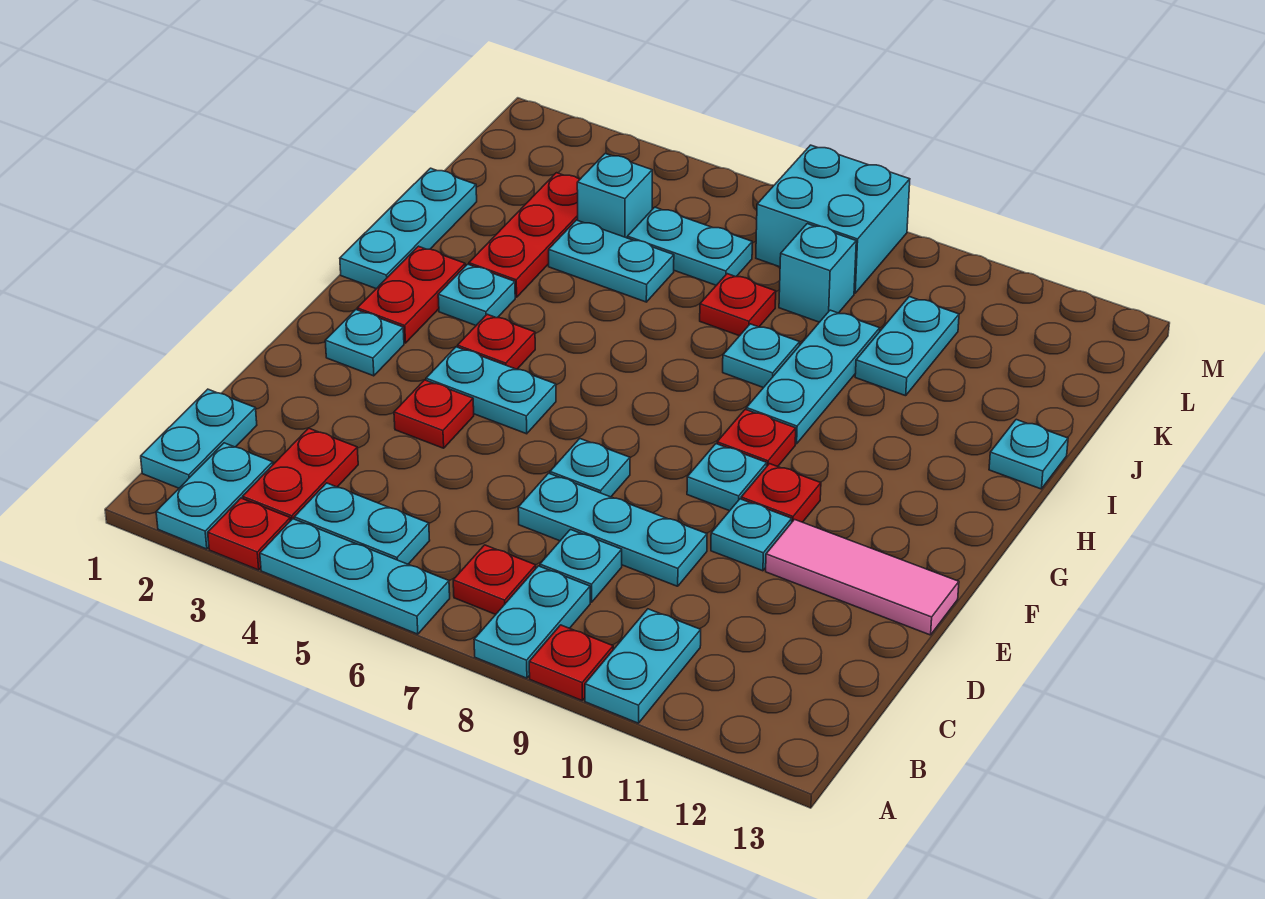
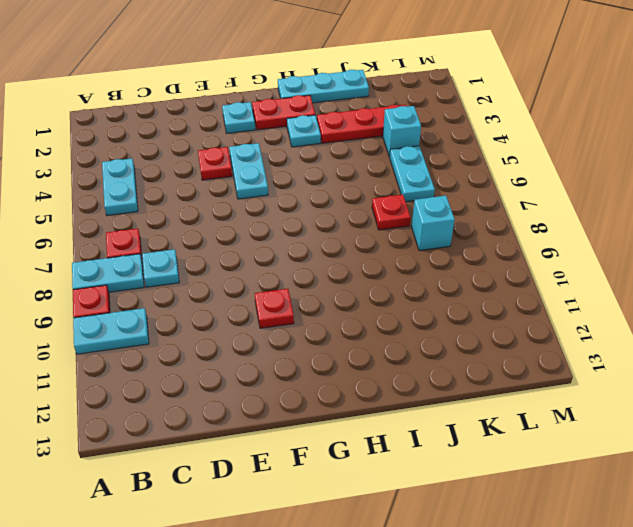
none -> cyan plate A2:B2 level 1
none -> red plate A3 level 1
none -> cyan plate A4:A6 level 1
none -> cyan plate B1:C1 level 1

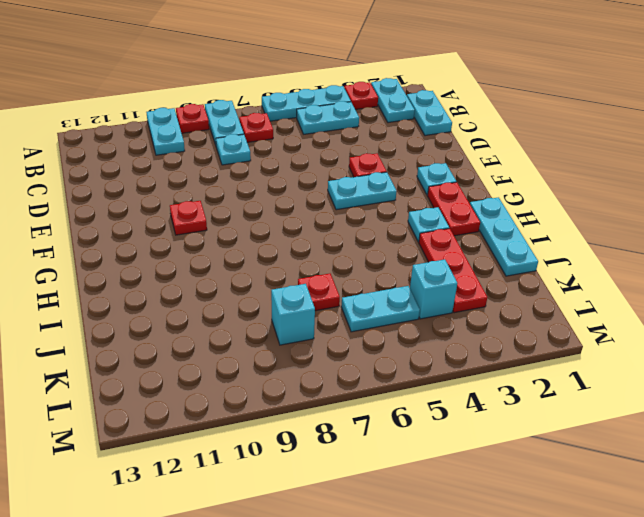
none -> red plate B3:C3 level 1
none -> cyan plate D7:D9 level 1
none -> cyan plate E7 level 1
none -> cyan plate E10 level 1

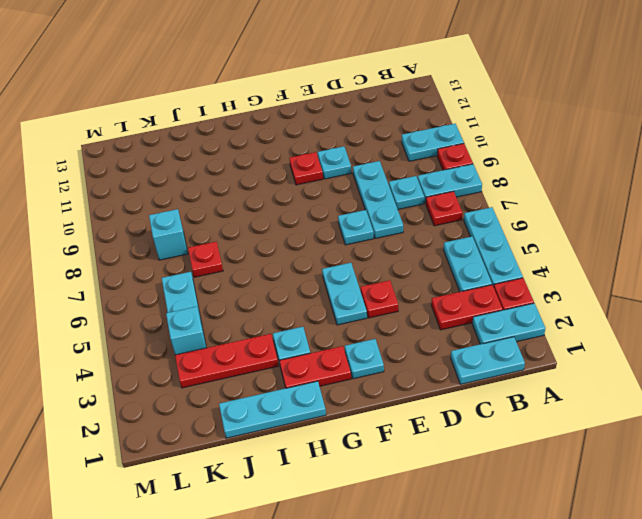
none -> pink tile E11:E13 level 1
none -> cyan plate F9 level 1
none -> red plate G4 level 1
none -> red plate G9 level 1

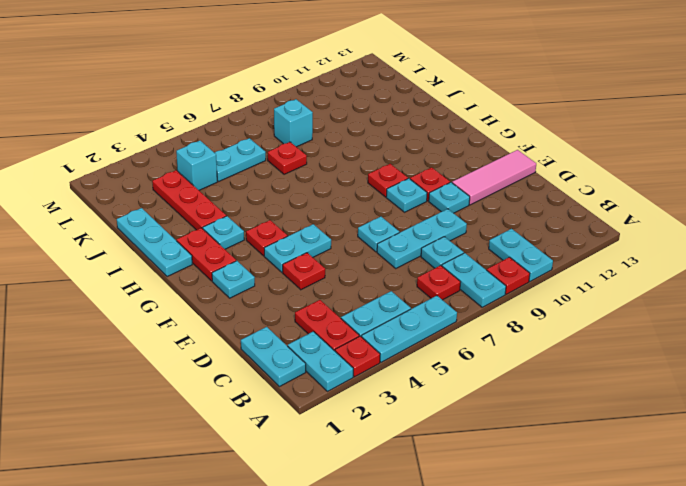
none -> cyan plate H9:J9 level 1
none -> cyan plate I8 level 1
none -> cyan plate I13 level 1
none -> cyan plate J4:J5 level 1

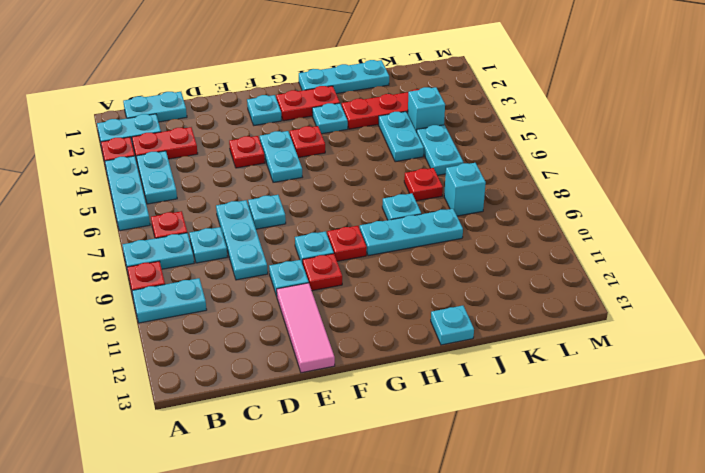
none -> cyan plate J10:K10 level 1
none -> cyan brick L7:M8 level 1

